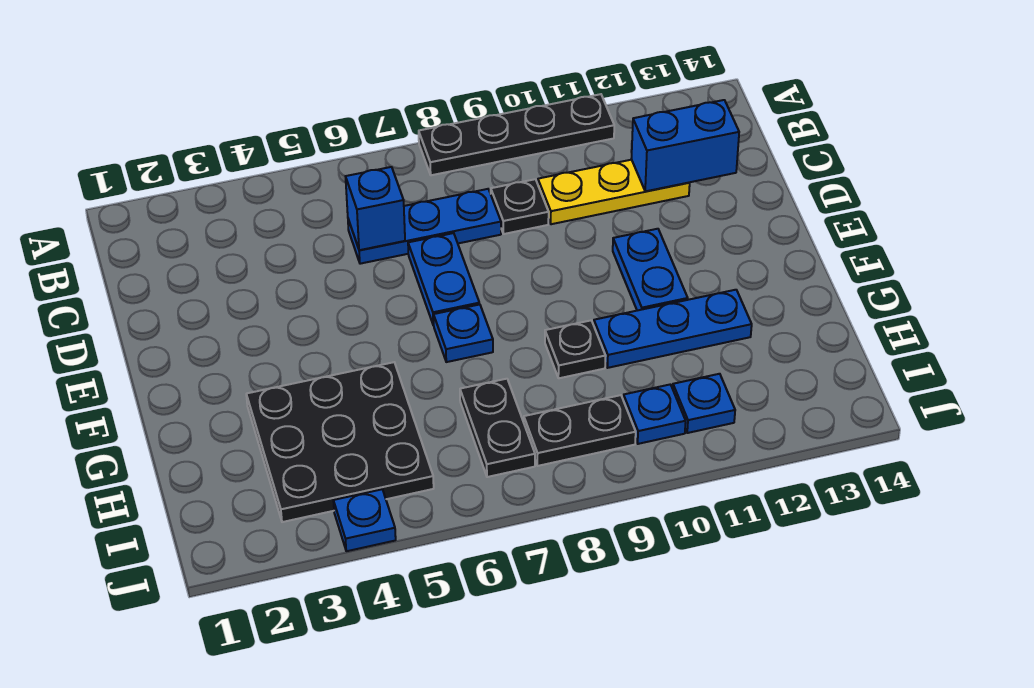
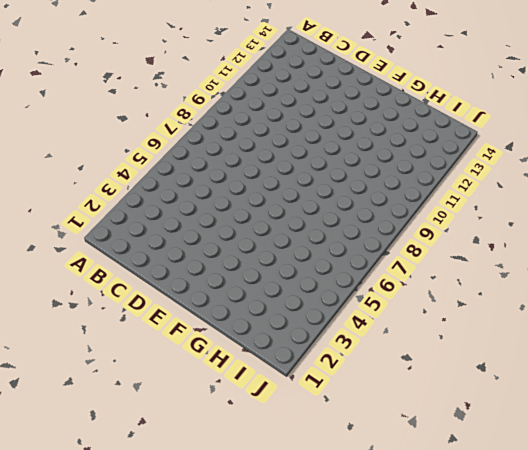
none -> black plate A8:A11 level 1
none -> blue plate C6:C8 level 1
none -> black plate C9 level 1

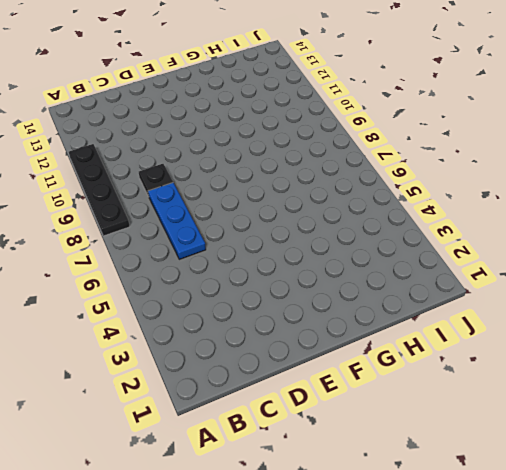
none -> yellow plate C10:C12 level 1
none -> blue plate D7:E7 level 1
none -> blue plate E11:F11 level 1

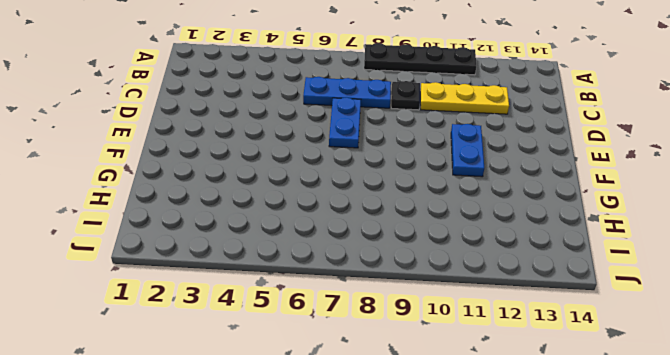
none -> blue plate F7 level 1
none -> black plate G3:I5 level 1
none -> black plate G9 level 1

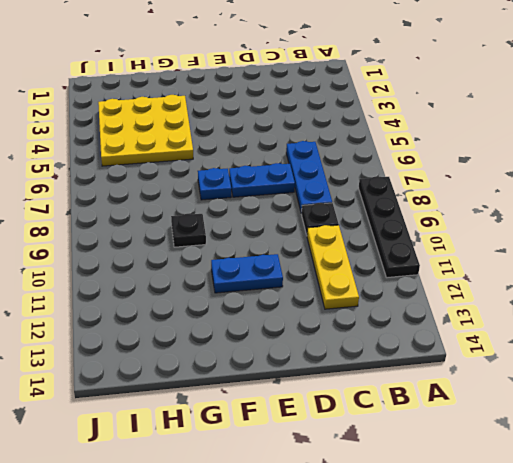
yellow plate G3:I5 level 1 -> black plate G3:I5 level 1
none -> blue plate G10:G12 level 1
none -> black plate H7:I7 level 1
none -> black plate I8:I9 level 1

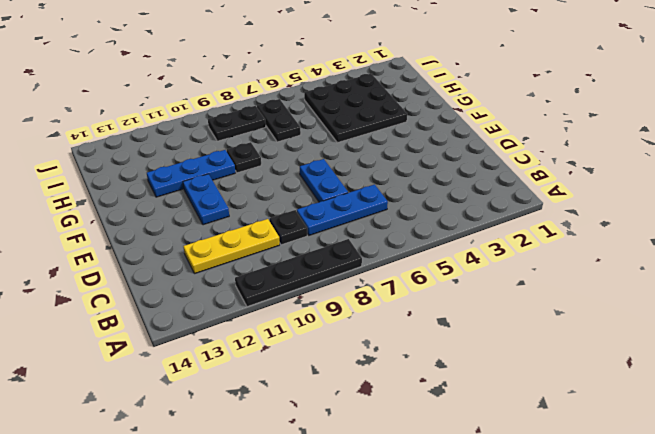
none -> blue plate F7 level 1
none -> blue plate I10 level 1
none -> blue plate I11 level 1

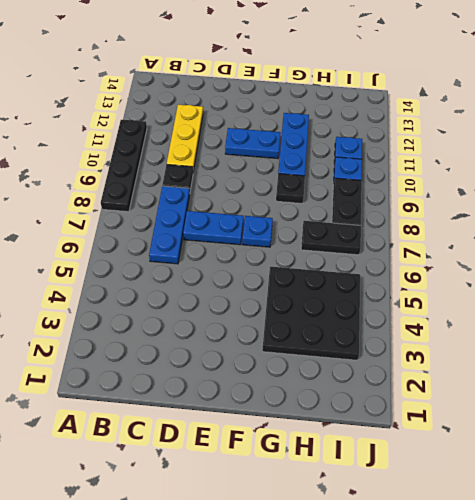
none -> blue plate J4 level 1
none -> blue brick C6 level 2
none -> blue brick C12:C13 level 2

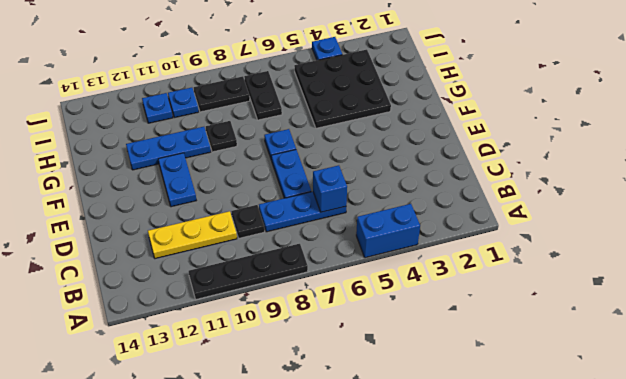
blue brick A4:A5 level 1 -> blue brick C12:C13 level 2

